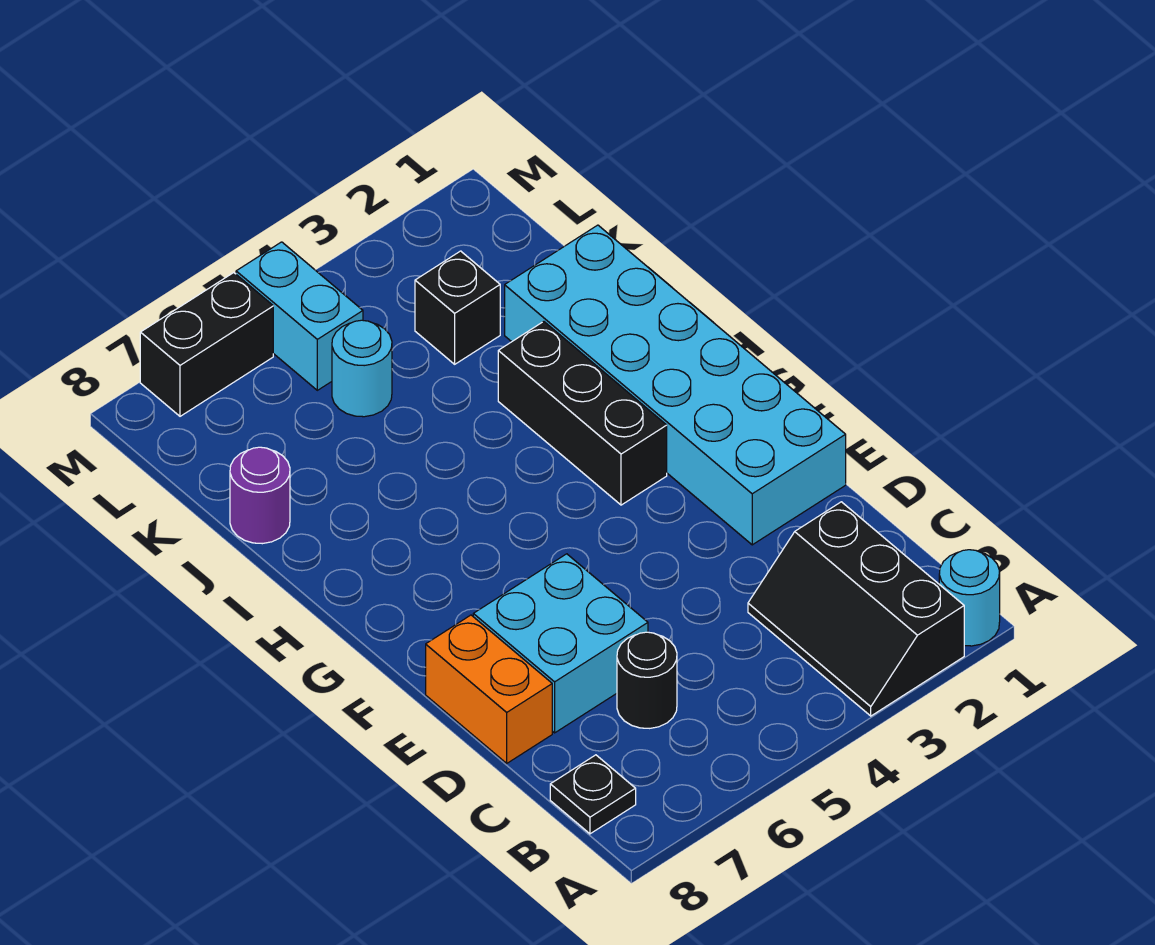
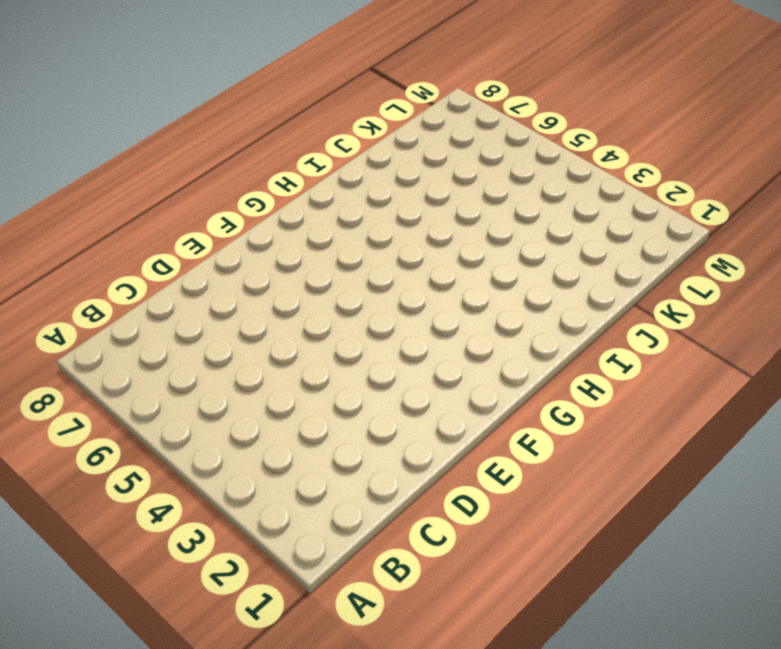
none -> cyan round brick A1 level 1
none -> black slope A2:C3 level 1 top 2
none -> black plate B8 level 1

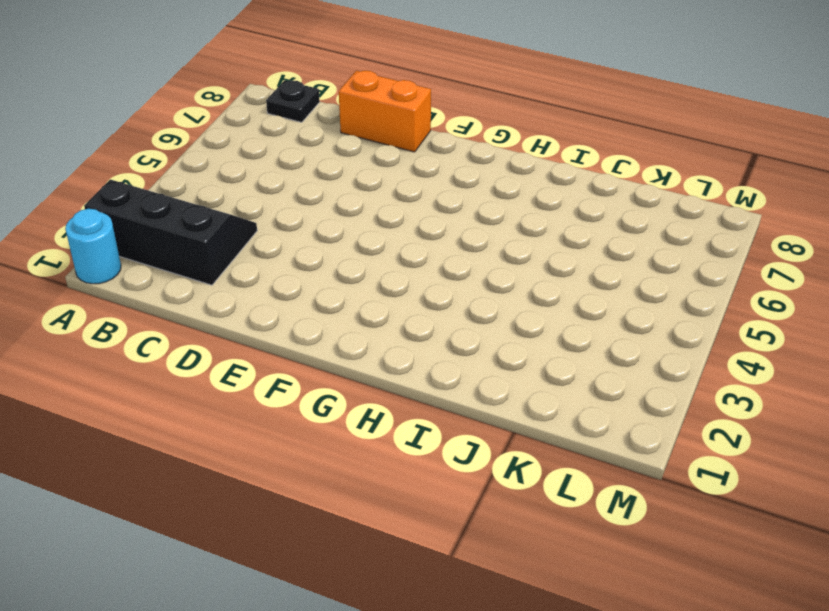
none -> black round brick C6 level 1
none -> cyan brick D6:E7 level 1
none -> cyan brick E1:J2 level 1

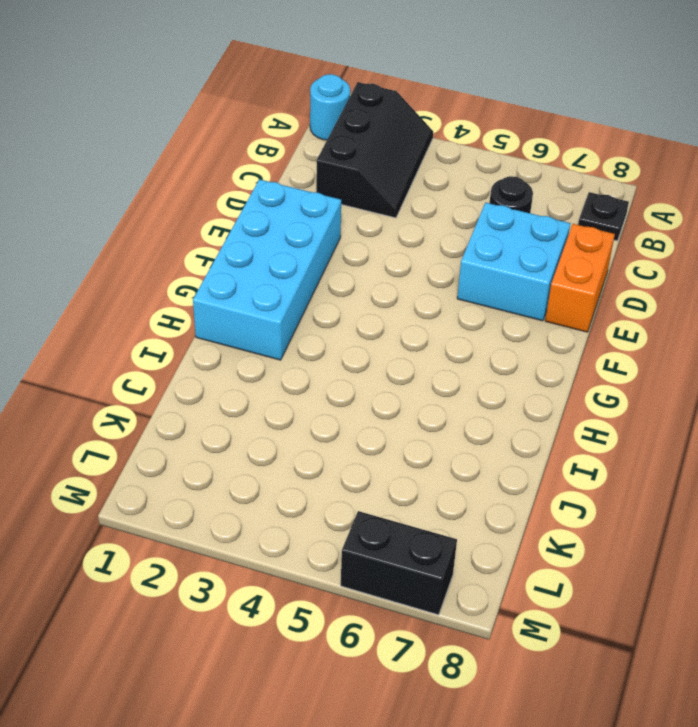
cyan brick E1:H2 level 1 -> cyan brick E1:J2 level 1
none -> black brick G3:I3 level 1
none -> purple round brick J8 level 1
none -> black brick K3 level 1

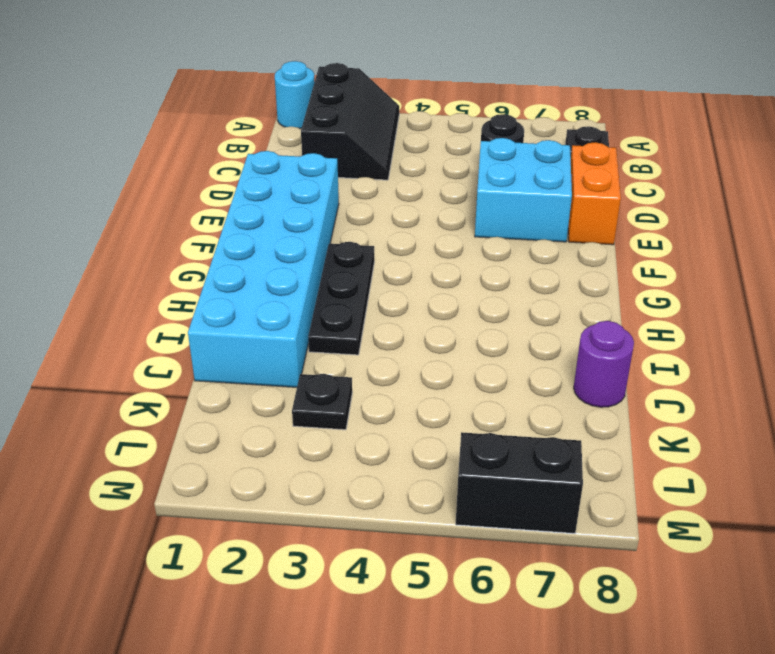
black plate G3:I3 level 1 -> black brick G3:I3 level 1
black plate K3 level 1 -> black brick K3 level 1
none -> cyan round brick K5 level 1
none -> cyan brick L5:M5 level 1

